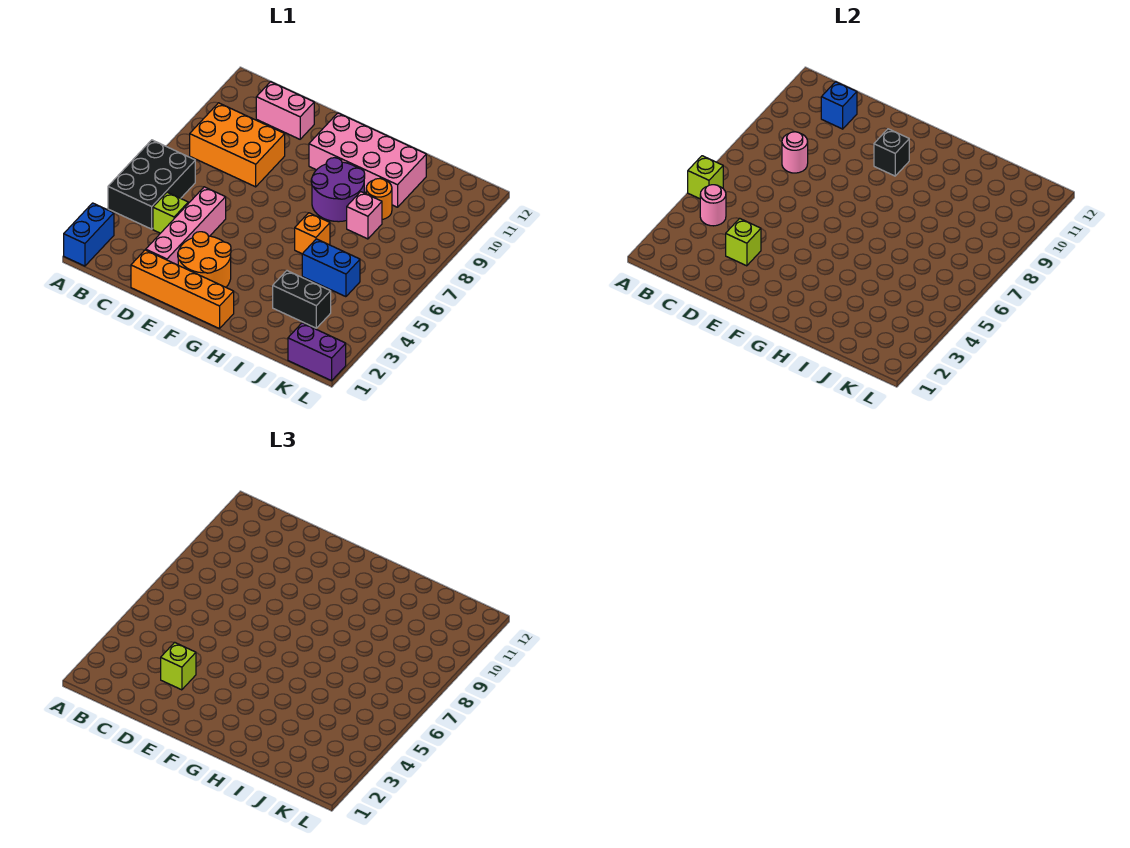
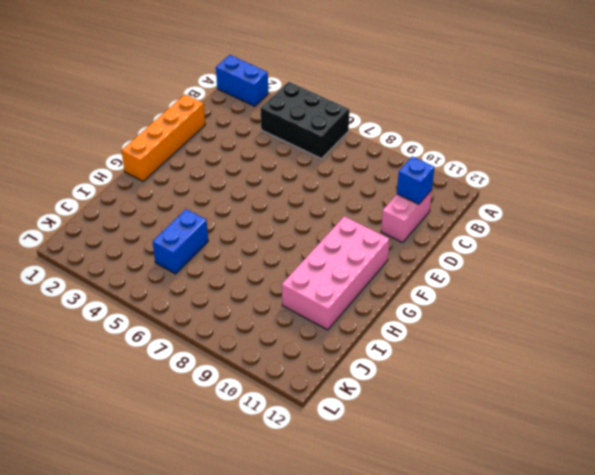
none -> orange brick B8:D9 level 1
none -> lime brick C4 level 1
none -> pink brick D2:D5 level 1

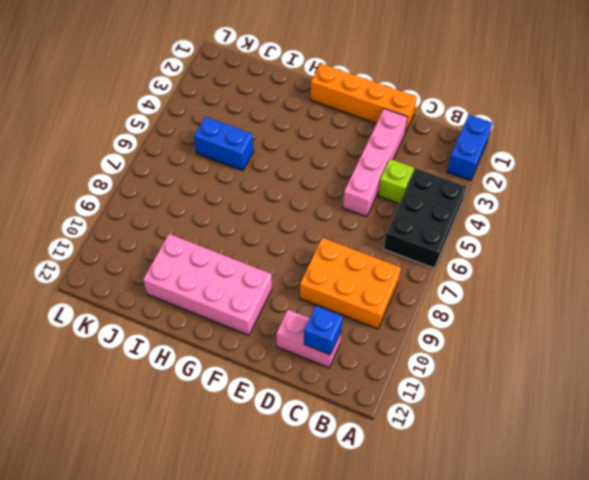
none -> orange round brick E2:F3 level 1
none -> purple round brick G8:H9 level 1
none -> orange brick H6 level 1

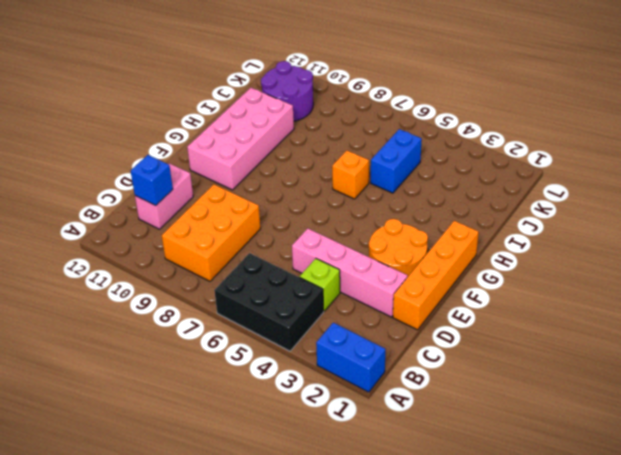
purple round brick J10:K11 level 1 -> purple round brick G8:H9 level 1
none -> black brick I3:J3 level 1
none -> pink brick I8 level 1
none -> orange round brick I9 level 1

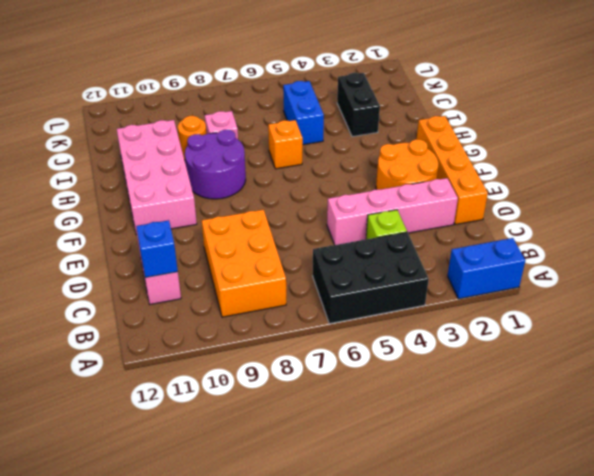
none -> purple brick K1:L1 level 1
none -> lime brick A5 level 2
none -> pink round brick B4 level 2

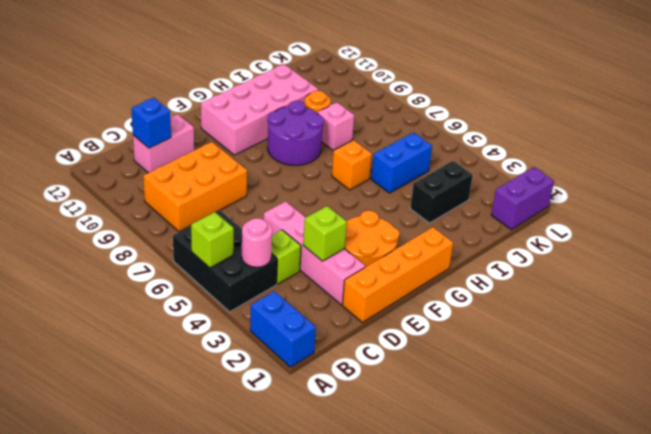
none -> pink round brick C8 level 2
none -> black brick F10 level 2
none -> lime brick D3 level 3

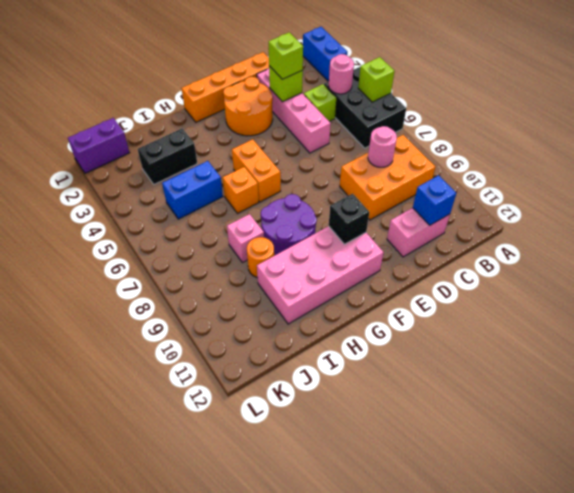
orange brick G5:G6 level 1 -> none

